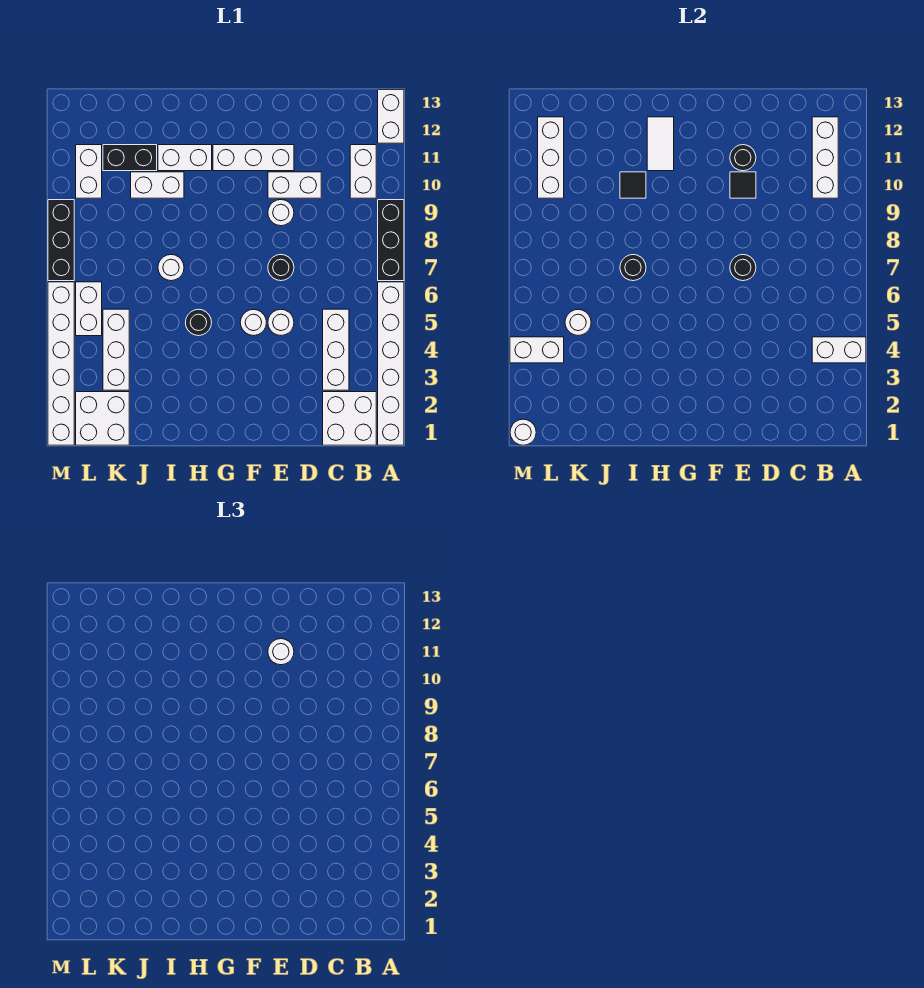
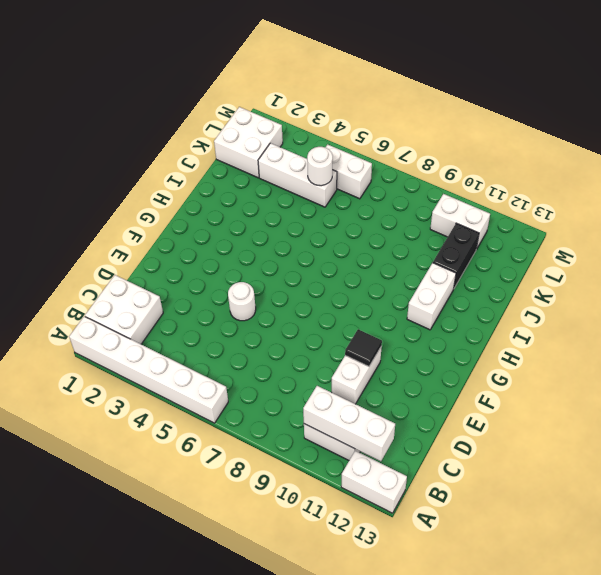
none -> black brick A7:A9 level 1
none -> white brick C3:C5 level 1
none -> black round brick E7 level 1
none -> white round brick E9 level 1

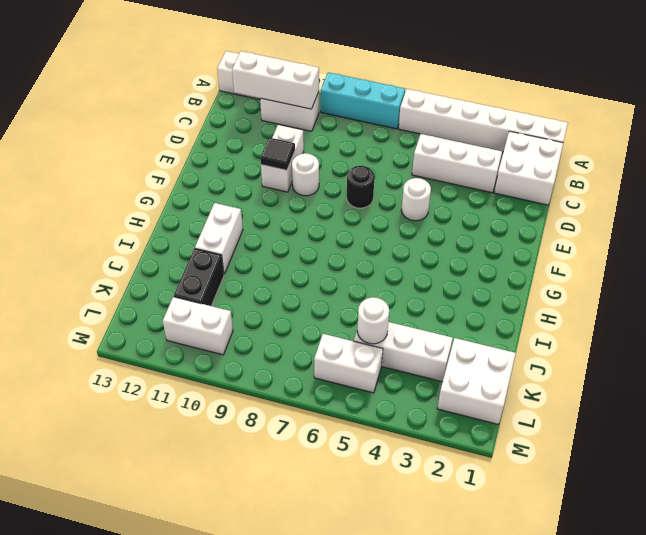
cyan brick A7:A9 level 1 -> black brick A7:A9 level 1
none -> white brick E11:G11 level 1
none -> white round brick F5 level 1
none -> black round brick H5 level 1
none -> white round brick I7 level 1

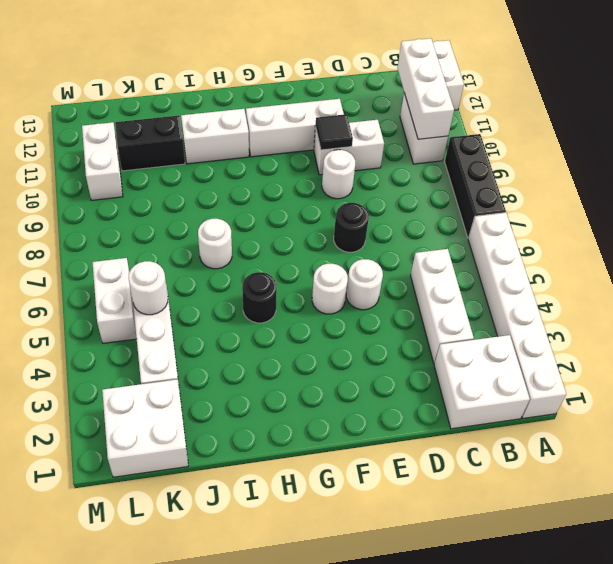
none -> white brick I10:J10 level 1
none -> white brick M1:M6 level 1
none -> black brick M7:M9 level 1
none -> white brick A4:B4 level 2

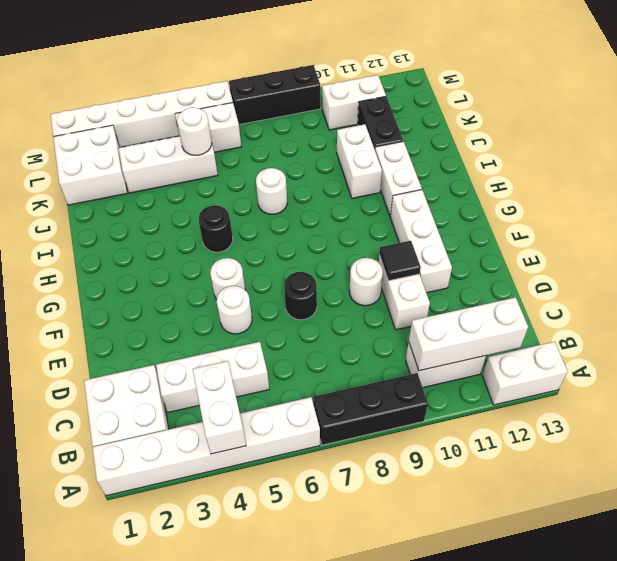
none -> black round brick E7 level 2
none -> black round brick E11 level 2
none -> white tile H11:H12 level 2
none -> black round brick I7 level 2

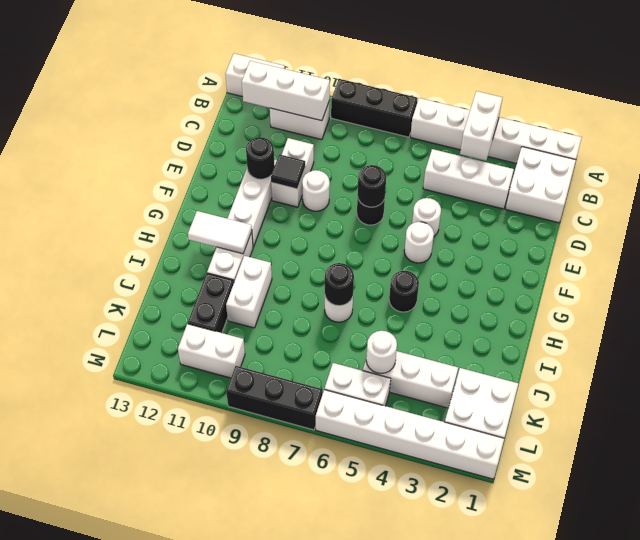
none -> black tile I10 level 2
none -> white brick L4:M4 level 2
none -> white brick L10:L12 level 2
none -> white round brick M1 level 2

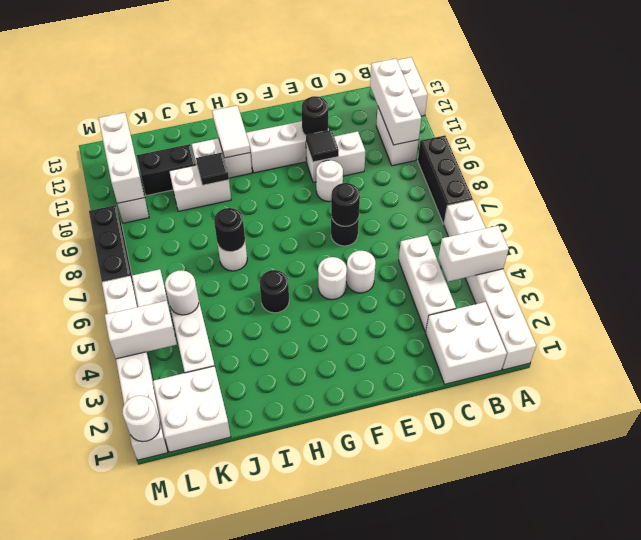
none -> white round brick E11 level 3

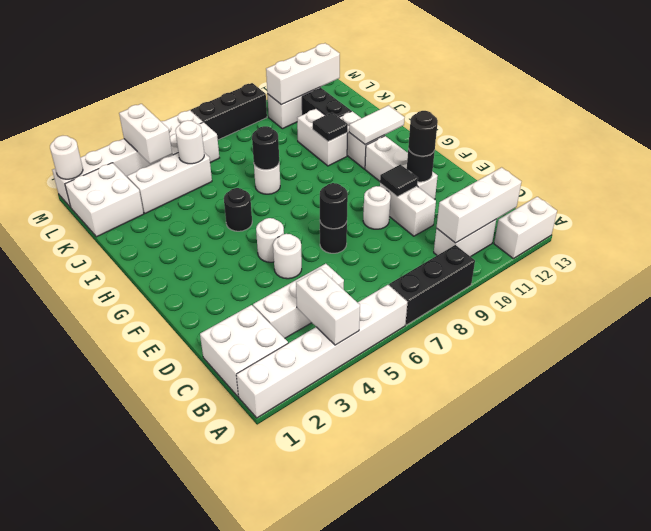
black round brick E11 level 3 -> white round brick E11 level 3

